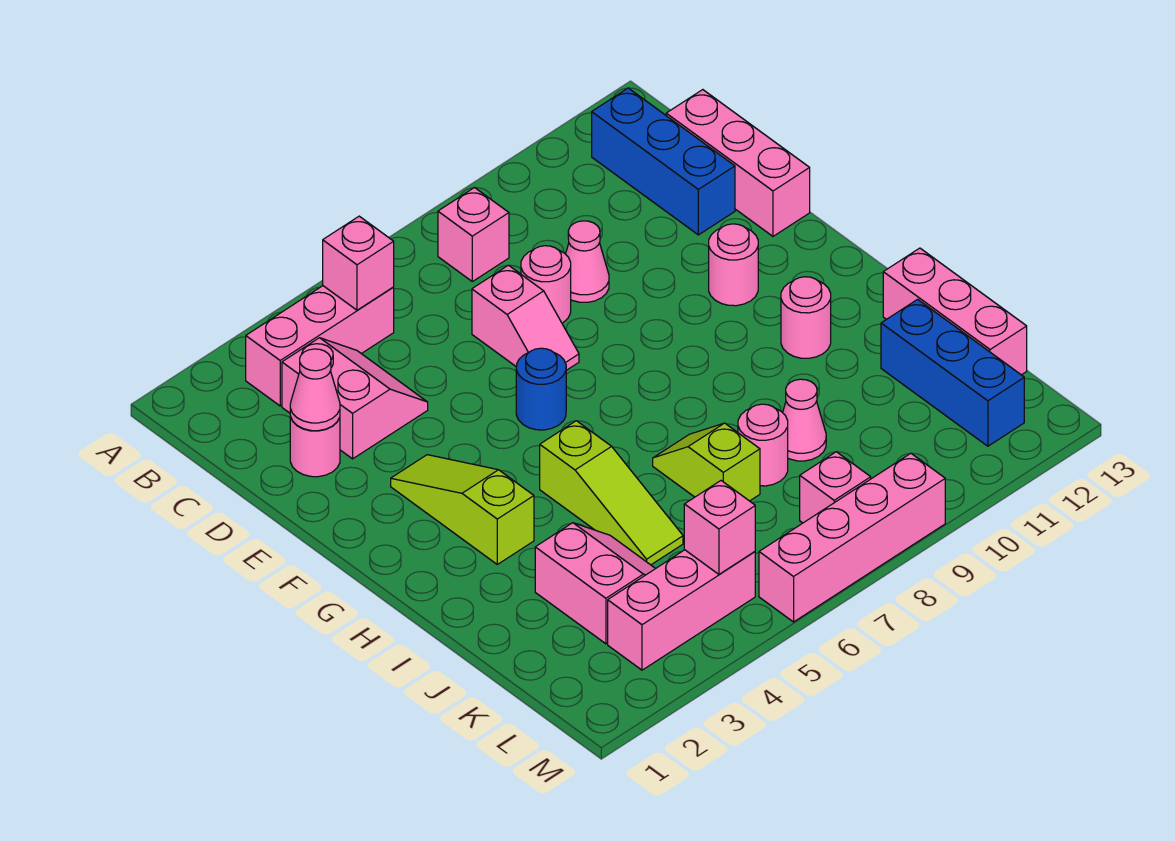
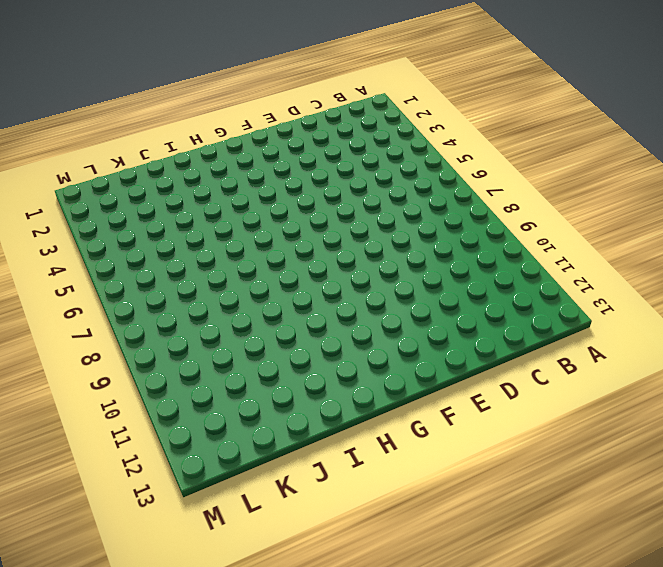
none -> pink brick B3:B5 level 1
none -> pink brick B8 level 1
none -> blue brick B12:D12 level 1

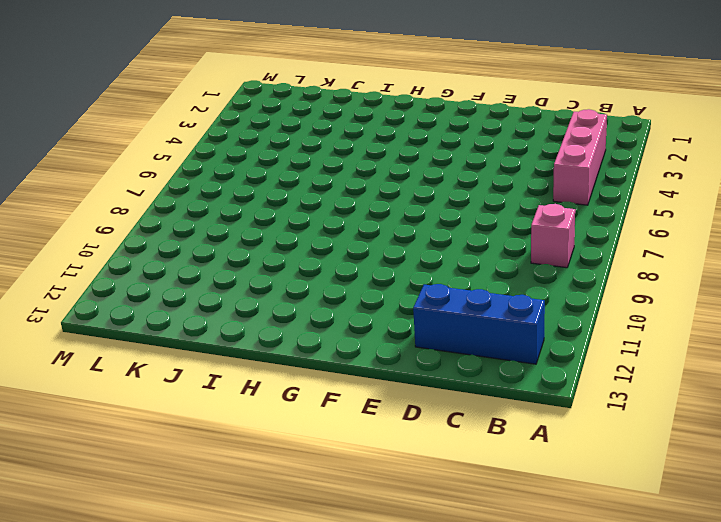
none -> pink slope C3:D4 level 1 top 3
none -> pink brick C13:E13 level 1
none -> pink round brick D2 level 1

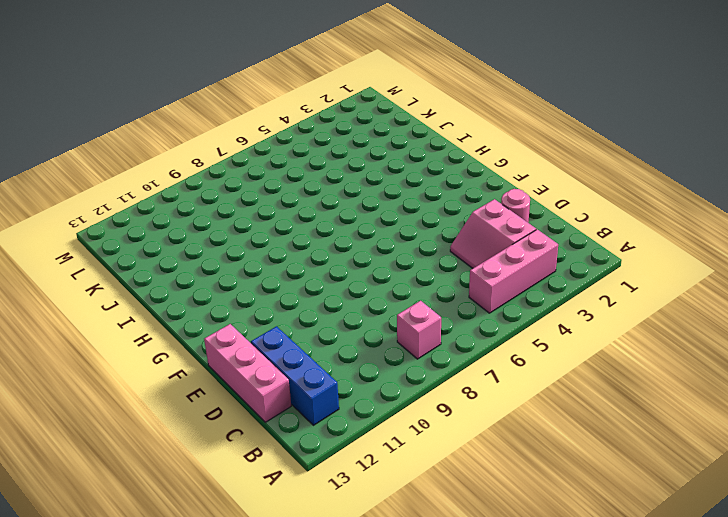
none -> pink slope D7:E7 level 1 top D
none -> pink round brick D8 level 1
none -> pink cone D9 level 1

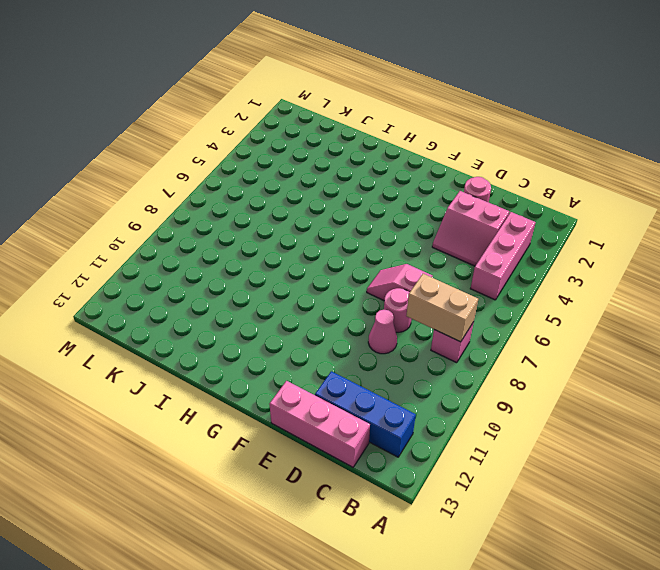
tan brick B8:C8 level 2 -> none
none -> lime slope F3:H3 level 1 top H
none -> blue round brick F6 level 1
none -> pink round brick F11 level 1

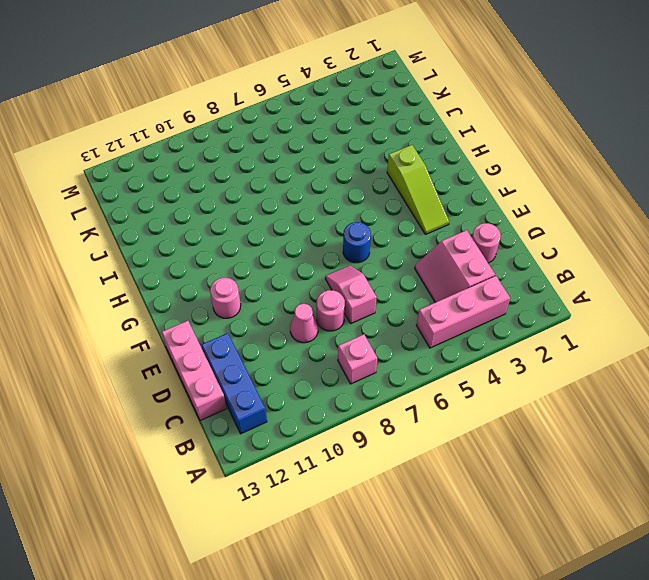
none -> lime slope H5:J5 level 1 top H
none -> pink round brick H11 level 1
none -> lime slope I7:J7 level 1 top J

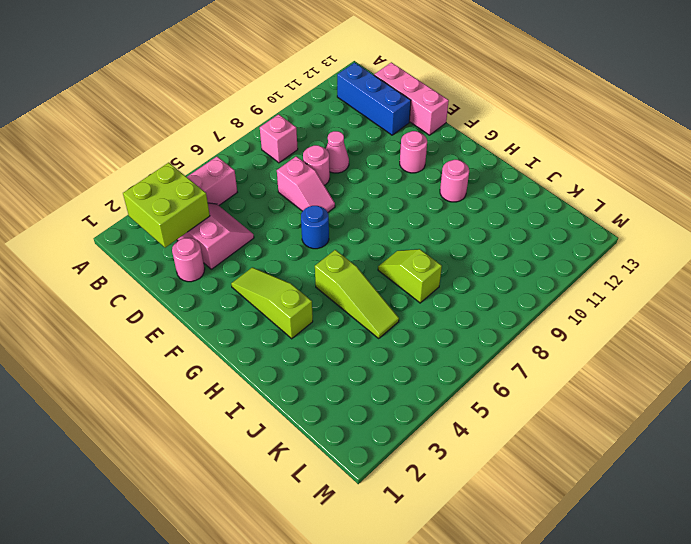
lime brick B2:C3 level 2 -> none
none -> pink brick I13:K13 level 1
none -> pink slope J3:K4 level 1 top 3
none -> pink round brick J8 level 1

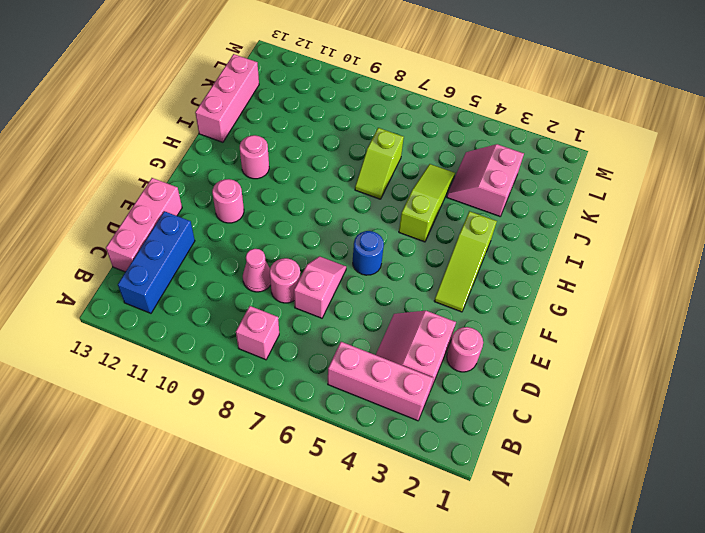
none -> pink round brick J8 level 1
none -> pink cone J9 level 1
none -> blue brick J12:L12 level 1

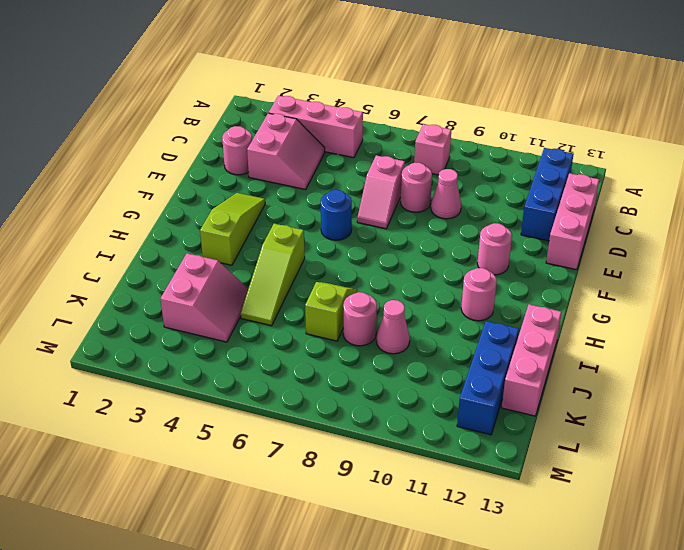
none -> pink brick L3:L5 level 1
none -> pink brick L8 level 1
none -> pink brick M6:M9 level 1

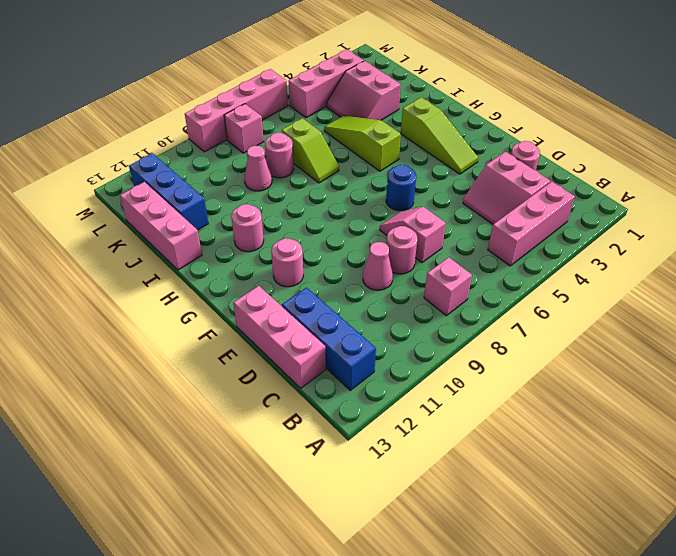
none -> pink brick B5 level 2
none -> pink cone D2 level 2
none -> pink brick L5 level 2

